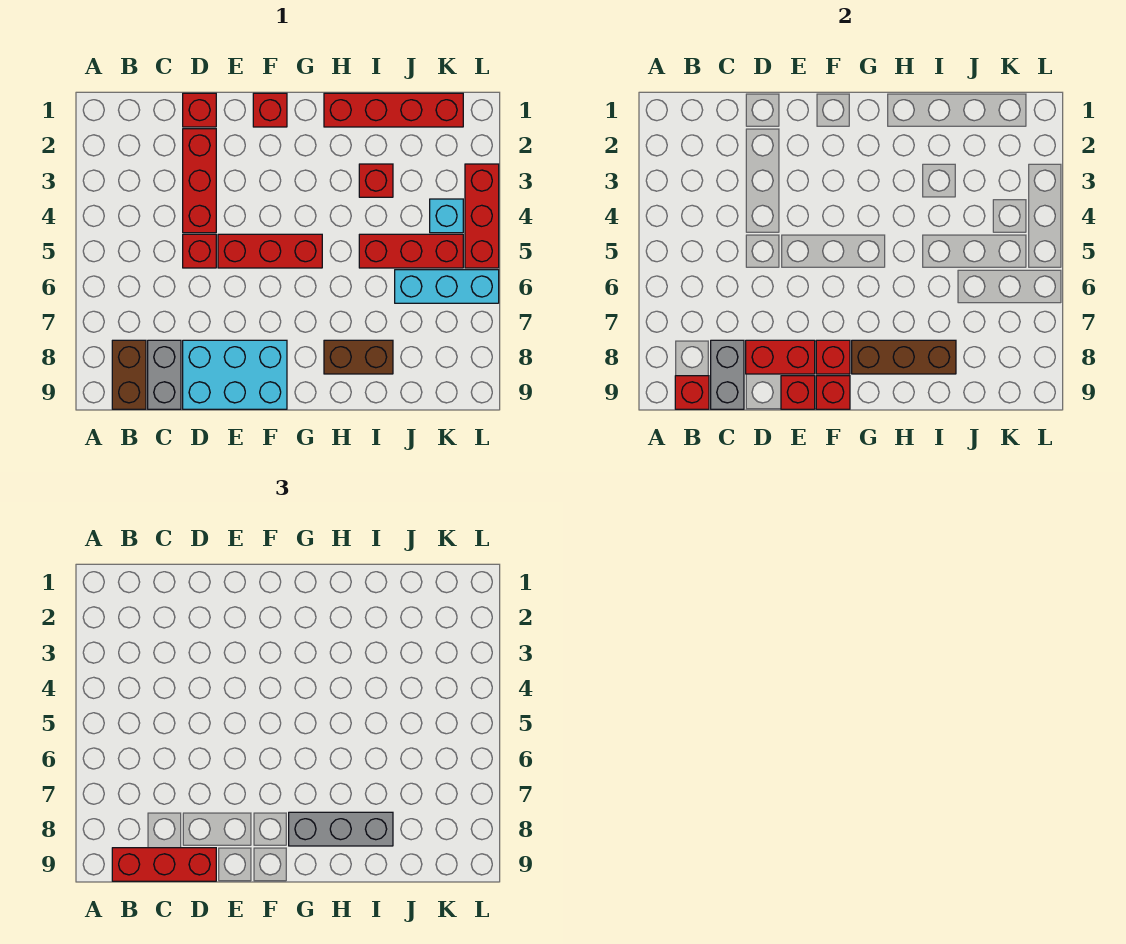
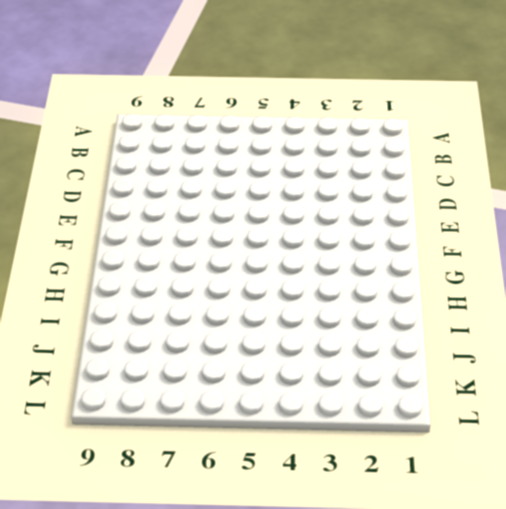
none -> brown brick B8:B9 level 1
none -> grey brick C8:C9 level 1
none -> red brick D1 level 1

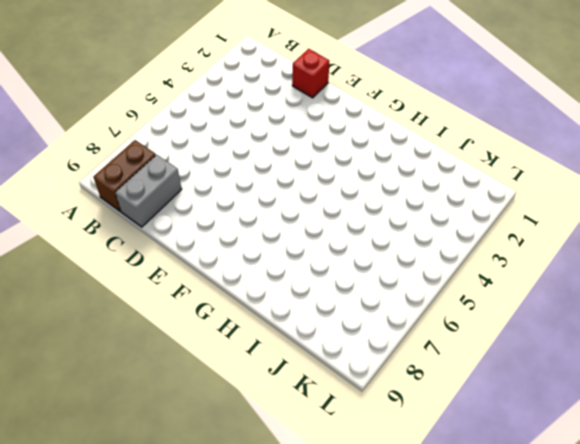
none -> red brick D2:D4 level 1
none -> red brick D5 level 1
none -> cyan brick D8:F9 level 1

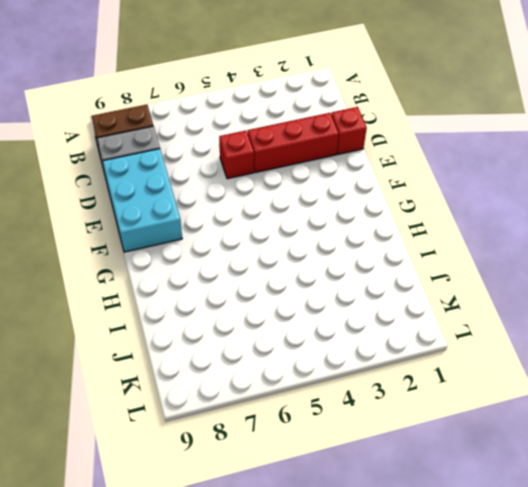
none -> red brick E5:G5 level 1
none -> red brick F1 level 1
none -> red brick H1:K1 level 1

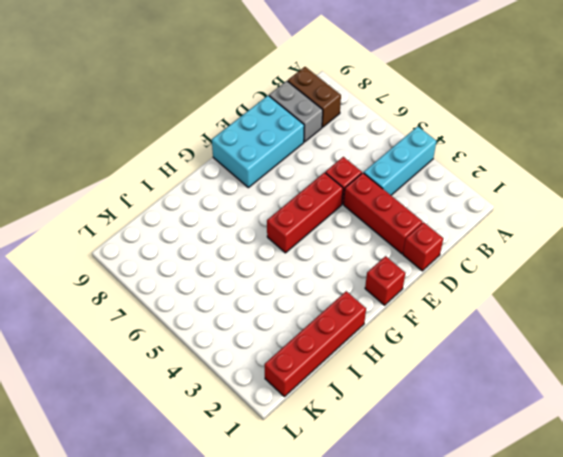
cyan brick A4:C4 level 1 -> cyan brick J6:L6 level 1
none -> brown brick H8:I8 level 1
none -> red brick I3 level 1
none -> red brick I5:K5 level 1

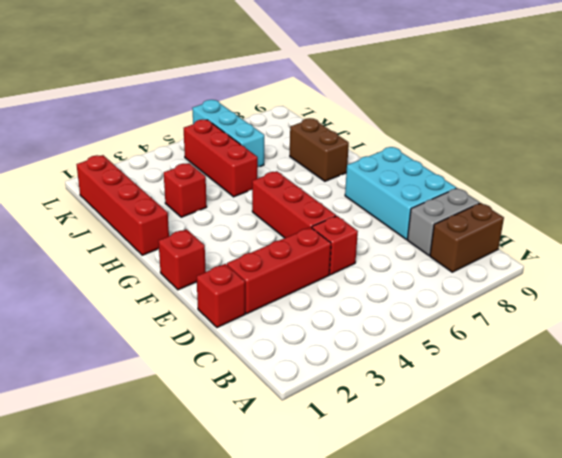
none -> cyan brick K4 level 1
none -> red brick L3:L5 level 1
none -> red brick B9 level 2

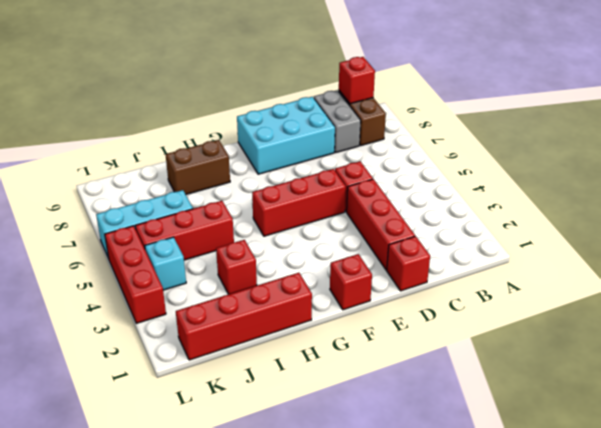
none -> grey brick C8:C9 level 2
none -> red brick D8:E8 level 2
none -> red brick E9 level 2

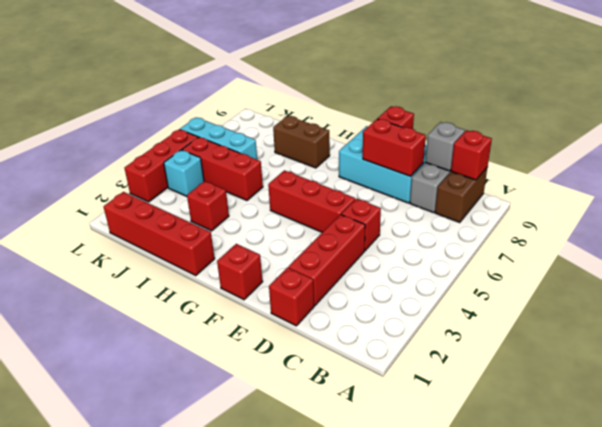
grey brick C9 level 2 -> grey brick C8:C9 level 2
none -> red brick F8 level 2
none -> red brick F9 level 2
none -> brown brick G8:I8 level 2

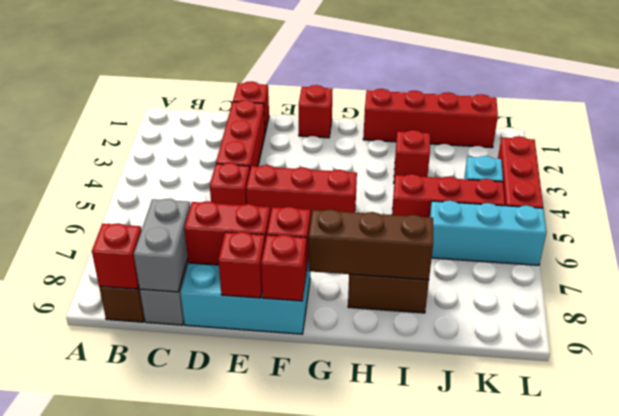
none -> red brick B9:D9 level 3
none -> grey brick G8:I8 level 3

